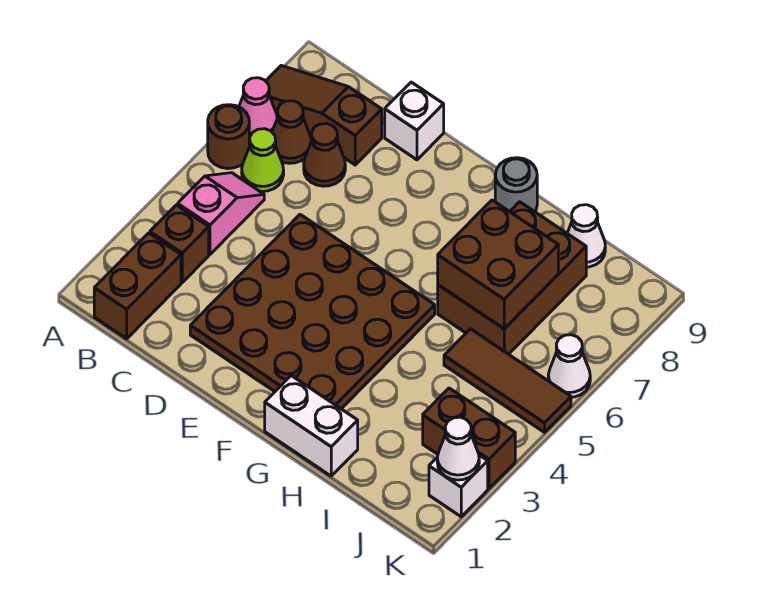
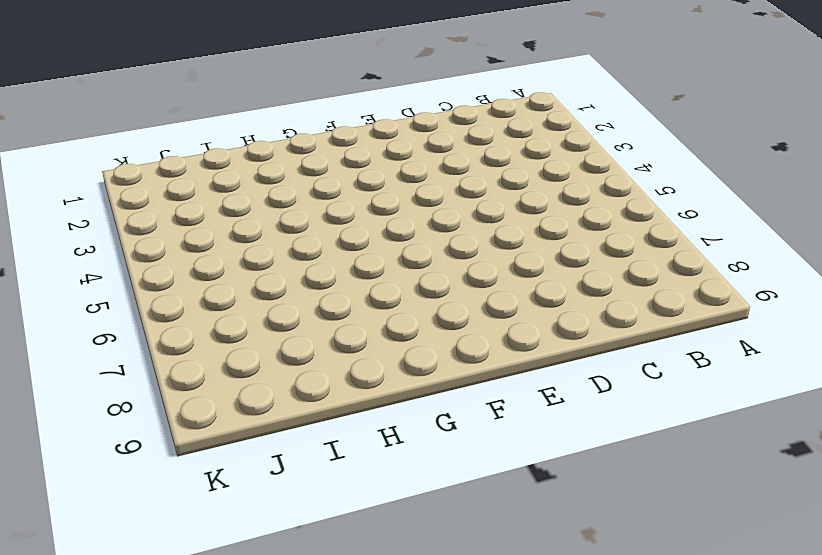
none -> brown round brick A6 level 1
none -> pink cone A7 level 1
none -> brown slope A8:C8 level 1 top C

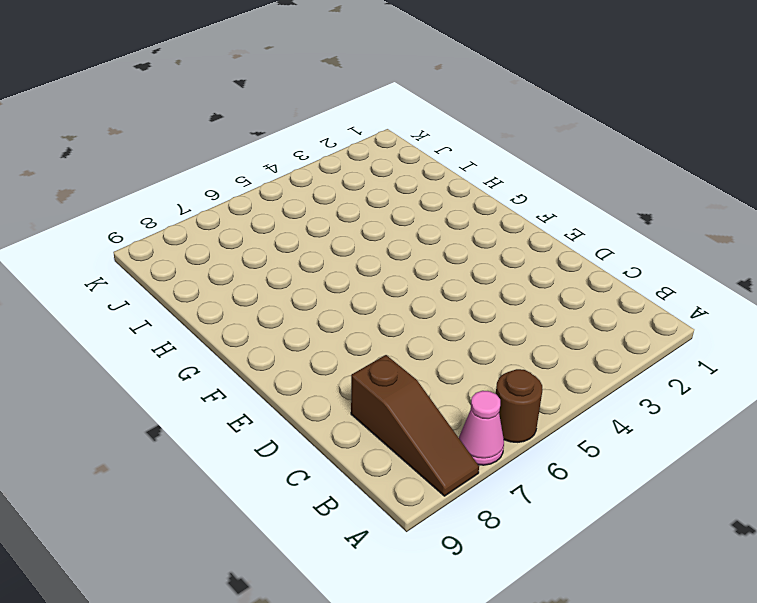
none -> brown brick B1:B2 level 1
none -> brown brick B3 level 1
none -> pink slope B4:B5 level 1 top 4

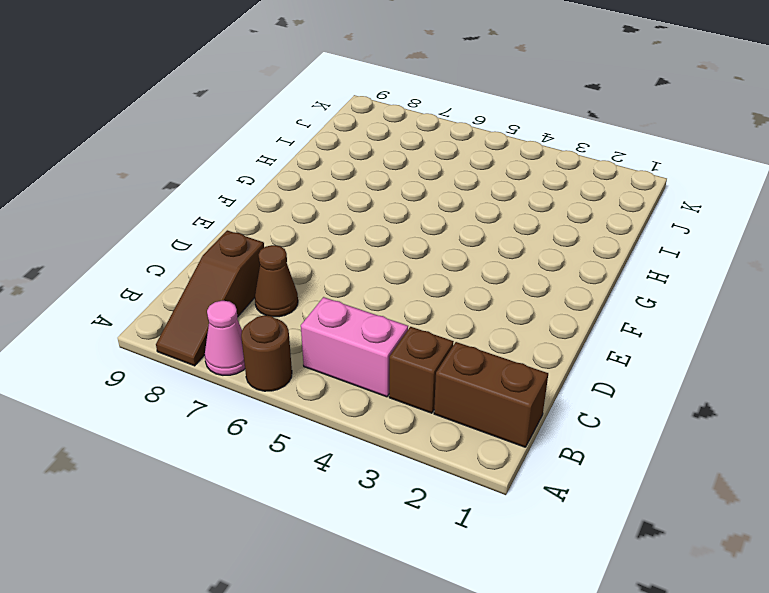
pink brick B4:B5 level 1 -> pink slope B4:B5 level 1 top 4
none -> lime cone B6 level 1
none -> brown cone B7 level 1
none -> brown plate D2:G5 level 1

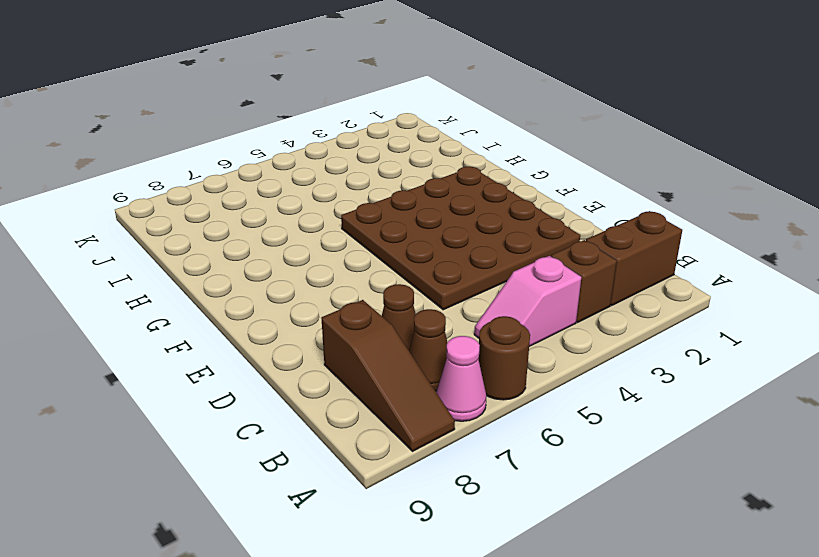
none -> lime cone B6 level 1
none -> white brick D9 level 1
none -> white brick G1:H1 level 1

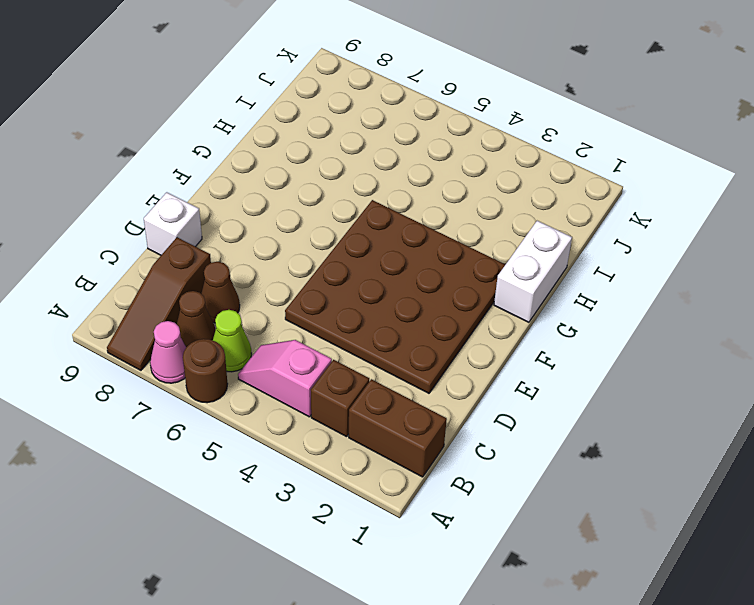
none -> grey round brick G9 level 1
none -> brown brick H6:I8 level 1
none -> brown tile I5:K5 level 1

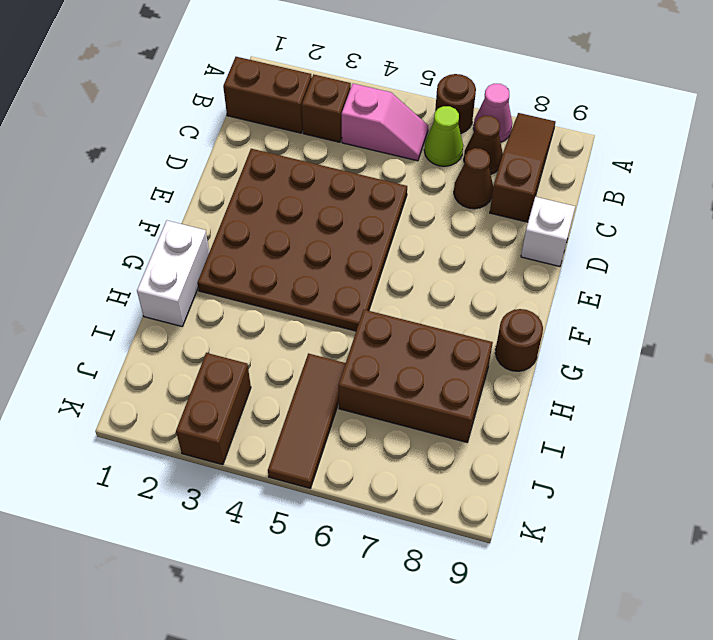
brown round brick G9 level 1 -> grey round brick G9 level 1
none -> white cone I9 level 1
none -> white brick K2 level 1
none -> white cone K6 level 1

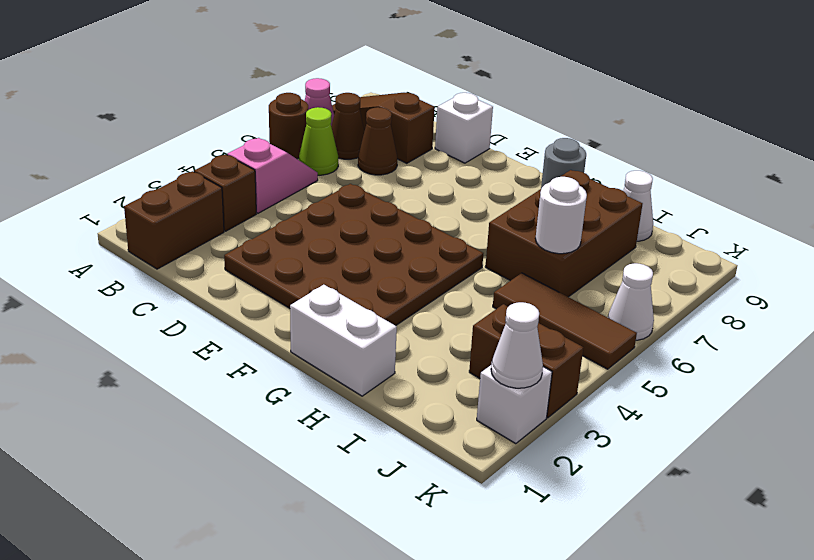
white round brick I6 level 2 -> brown brick H6:I7 level 2

